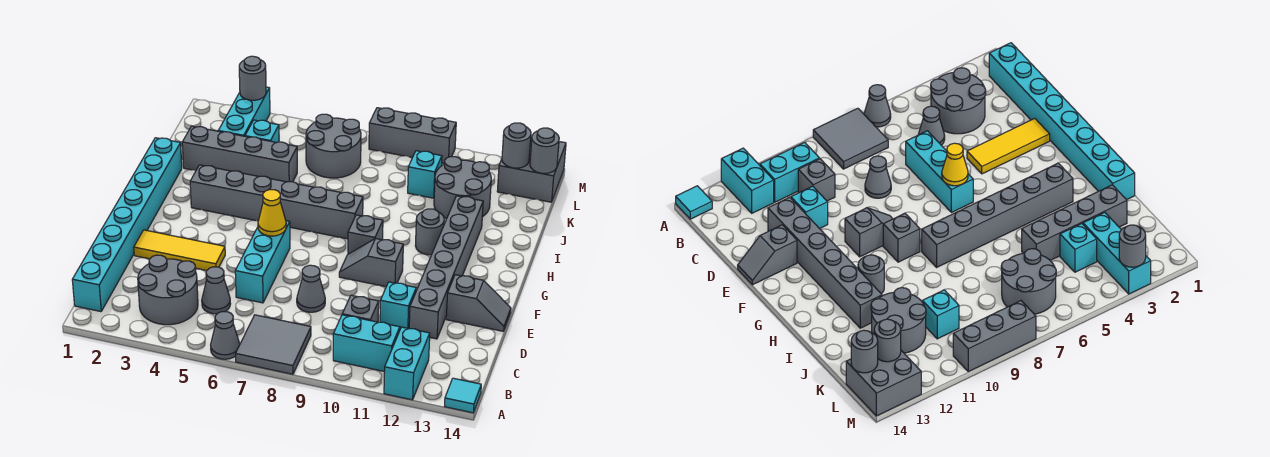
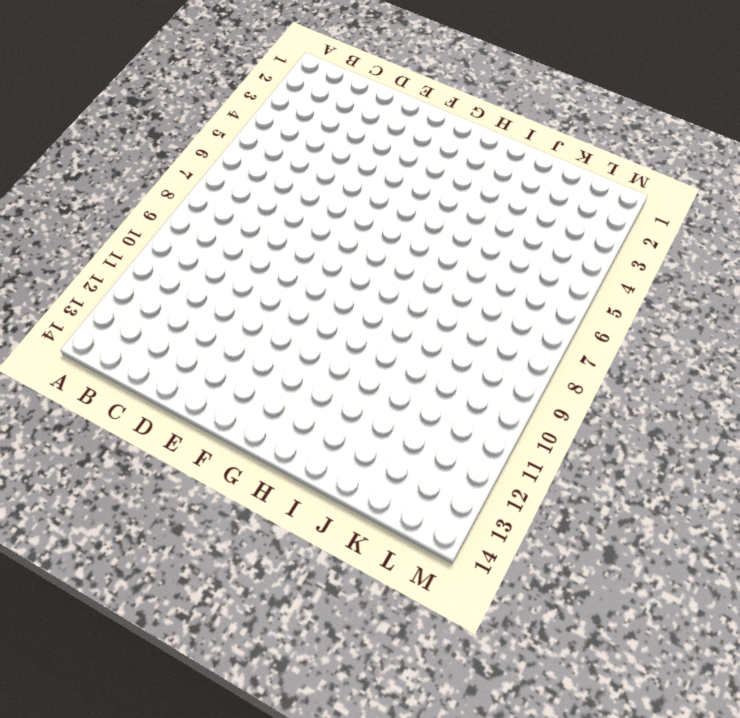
none -> grey cone A6 level 1
none -> grey tile A7:B8 level 1
none -> cyan brick A12:B12 level 1
none -> cyan tile A14 level 1

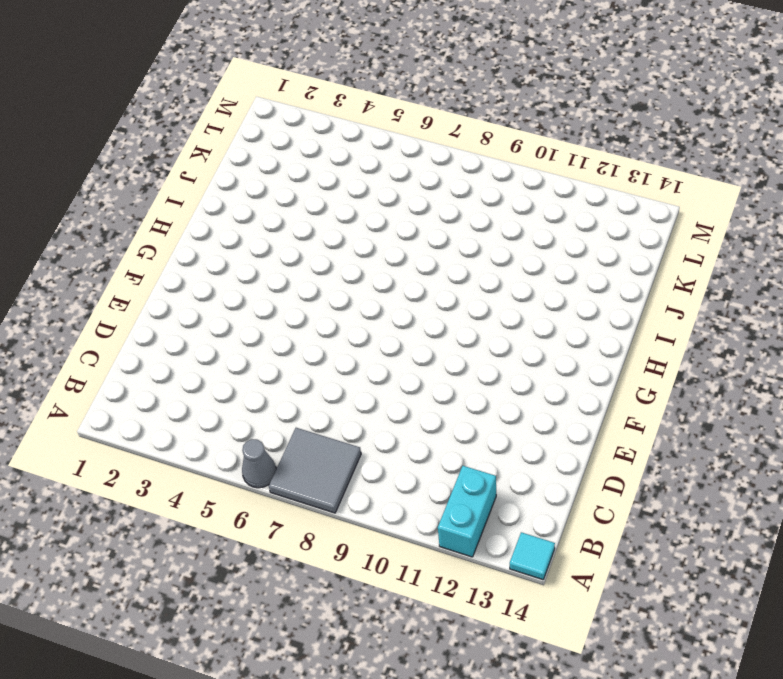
none -> cyan brick B1:I1 level 1
none -> grey round brick B3:C4 level 1
none -> cyan brick B10:B11 level 1
none -> grey cone C5 level 1

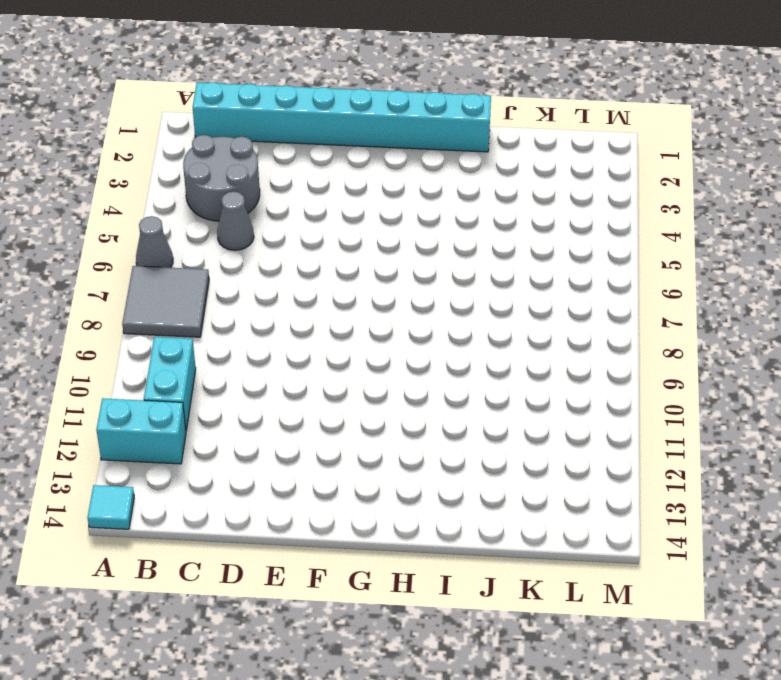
none -> grey brick C10 level 1
none -> cyan brick D6:F6 level 1
none -> grey cone D8 level 1
none -> cyan brick D11 level 1

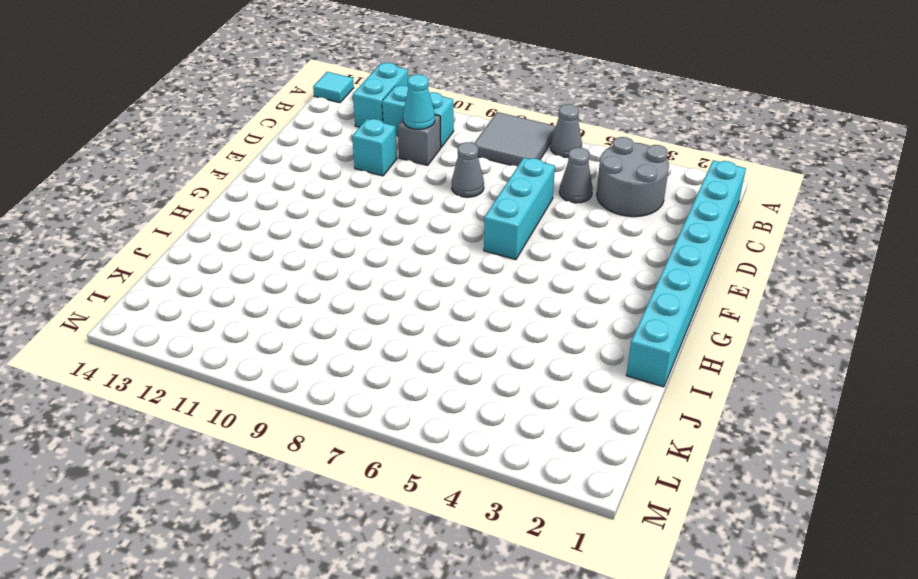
cyan cone C10 level 2 -> none
none -> grey brick D12:I12 level 1
none -> yellow tile E2:E4 level 1
none -> grey slope E13:E14 level 1 top 13
none -> grey slope F9:F10 level 1 top 10

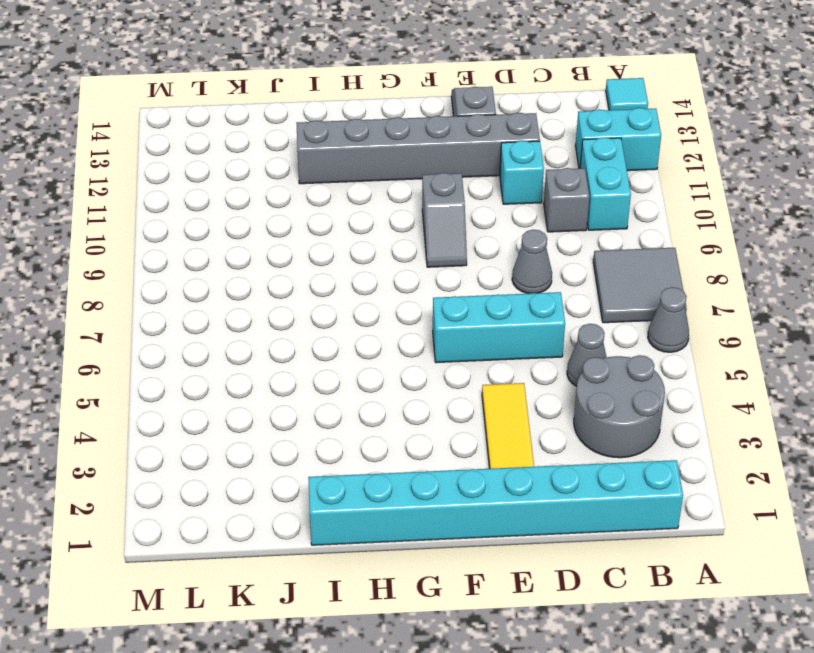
none -> grey brick G9 level 1
none -> grey brick H3:H8 level 1
none -> grey round brick H11 level 1
none -> grey brick J2:J5 level 1

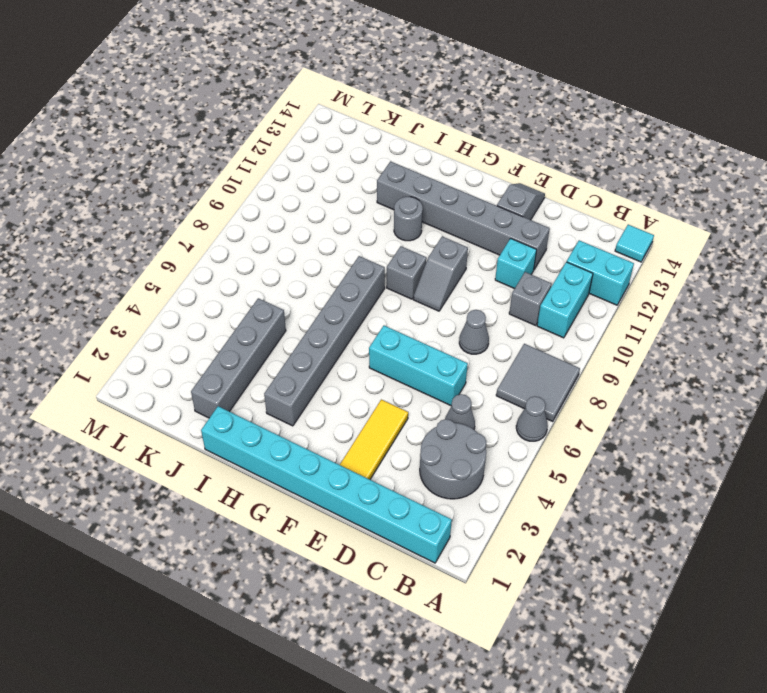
none -> grey round brick J11:K12 level 1
none -> cyan brick K3:M3 level 1
none -> cyan brick K4 level 1
none -> grey round brick K6:L7 level 1

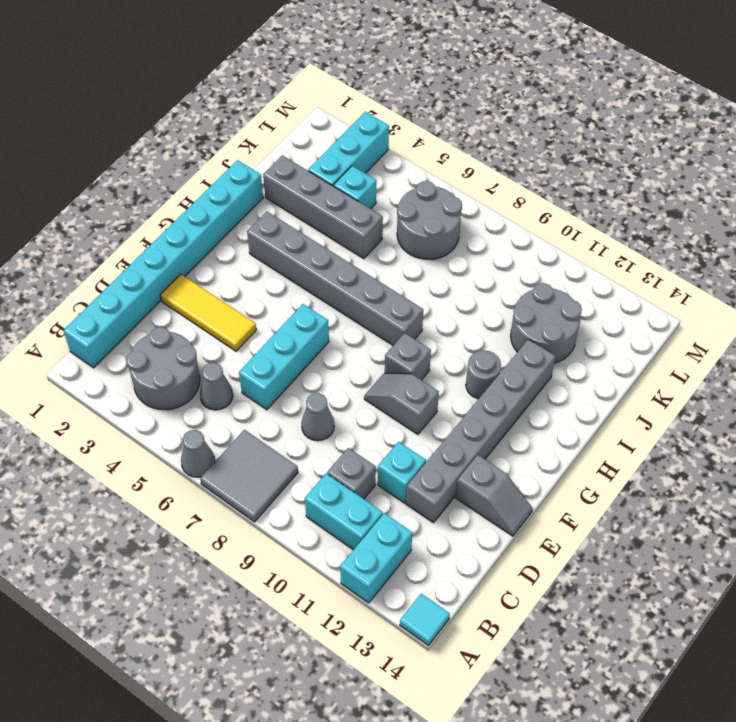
none -> cyan brick K10 level 1
none -> grey brick L13:M14 level 1
none -> grey brick M8:M10 level 1
none -> yellow cone F6 level 2

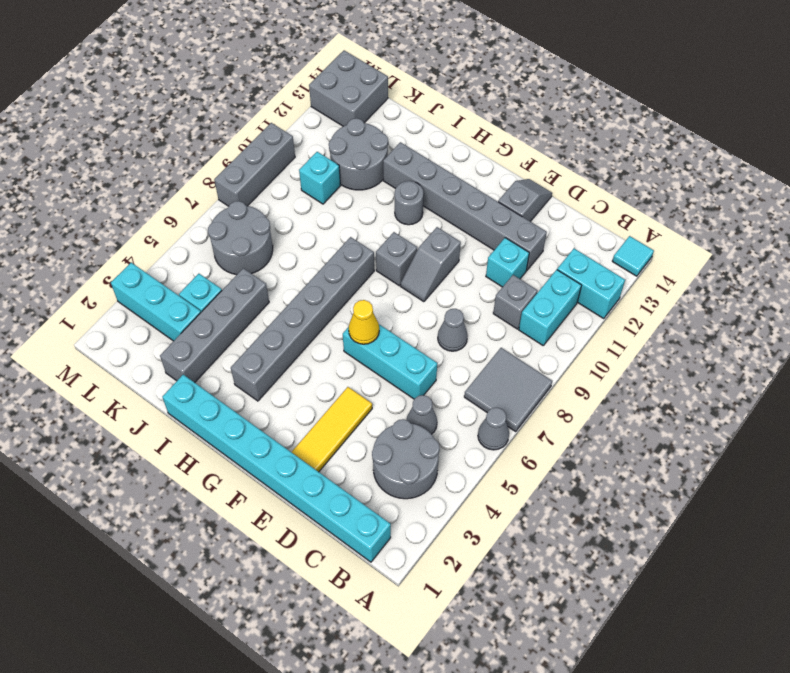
none -> grey round brick L13 level 2
none -> grey round brick L14 level 2
none -> grey round brick M3 level 2

